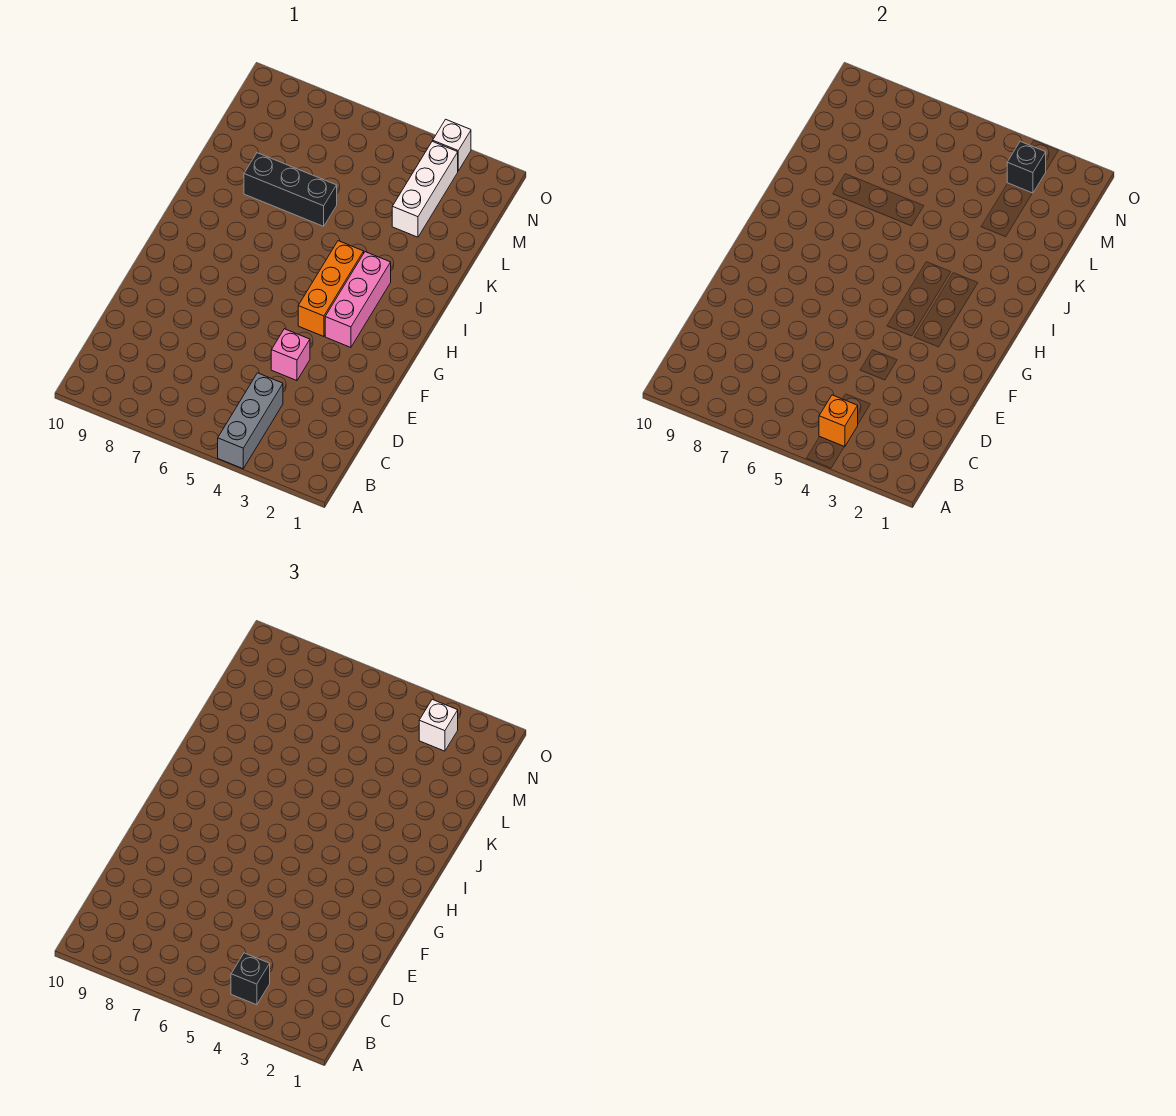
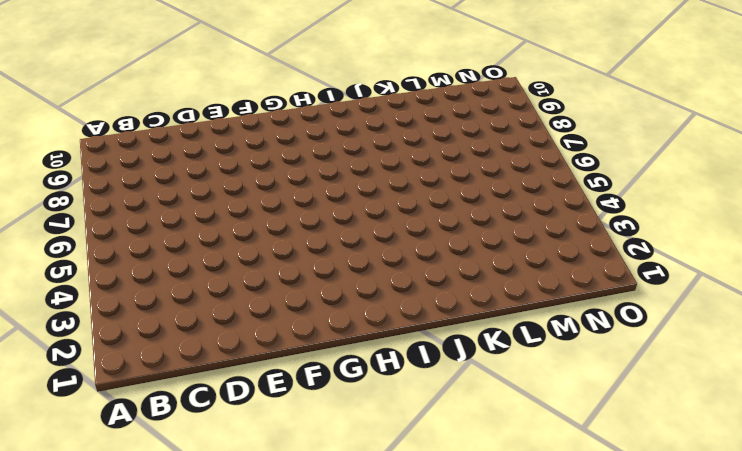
none -> grey brick A4:C4 level 1
none -> pink brick E4 level 1

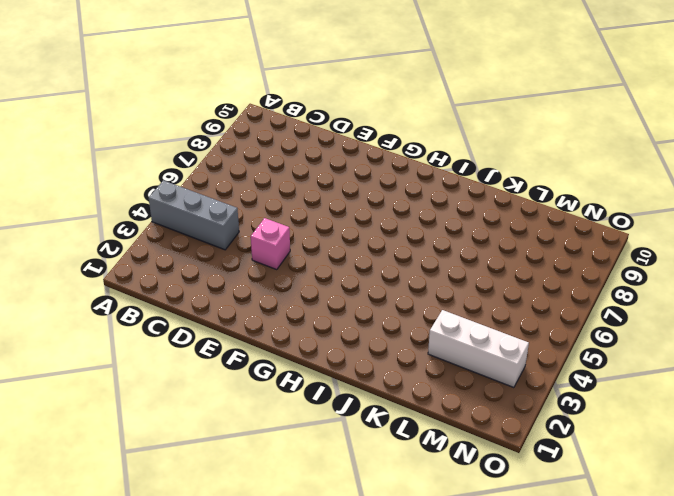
none -> pink brick G3:I3 level 1
none -> orange brick G4:I4 level 1

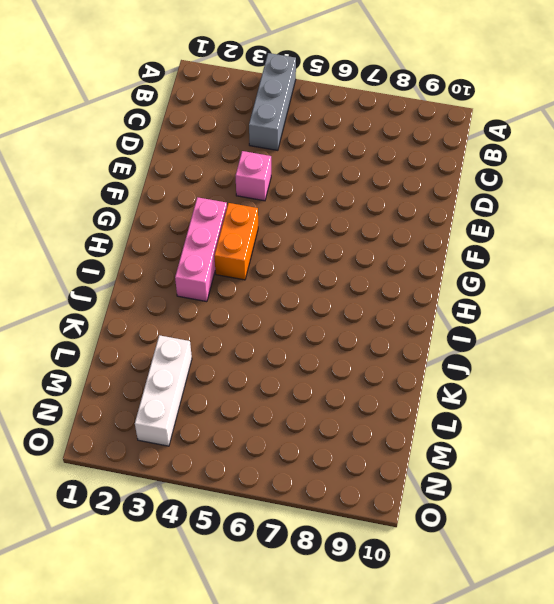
orange brick G4:H4 level 1 -> orange brick G4:I4 level 1
none -> black brick K6:K8 level 1
none -> white brick O3 level 1

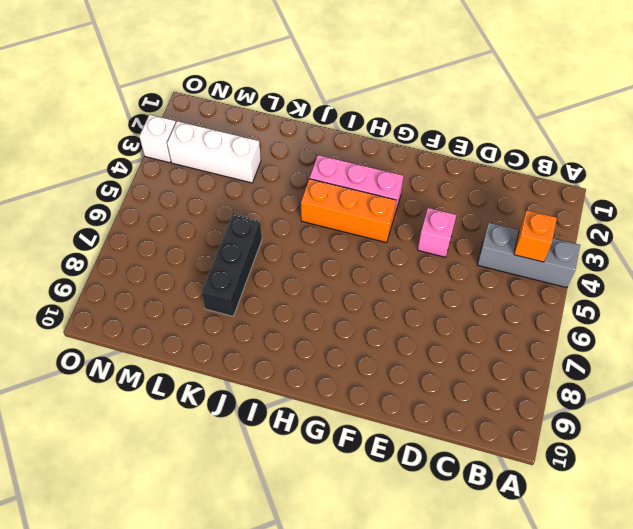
none -> black brick N3 level 2
none -> black brick B4 level 3

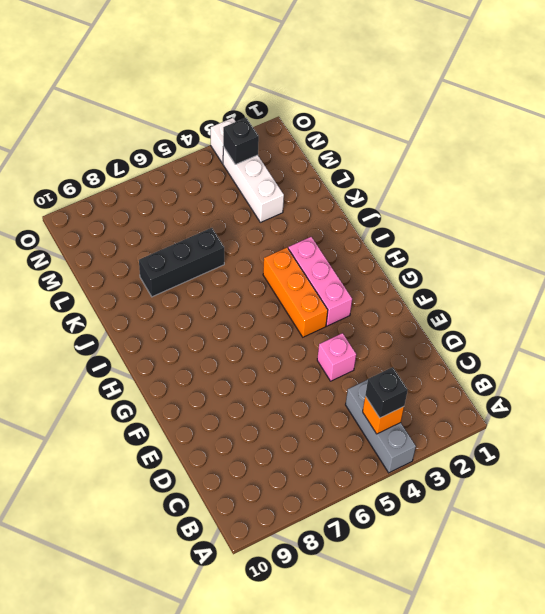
none -> white brick N3 level 3

